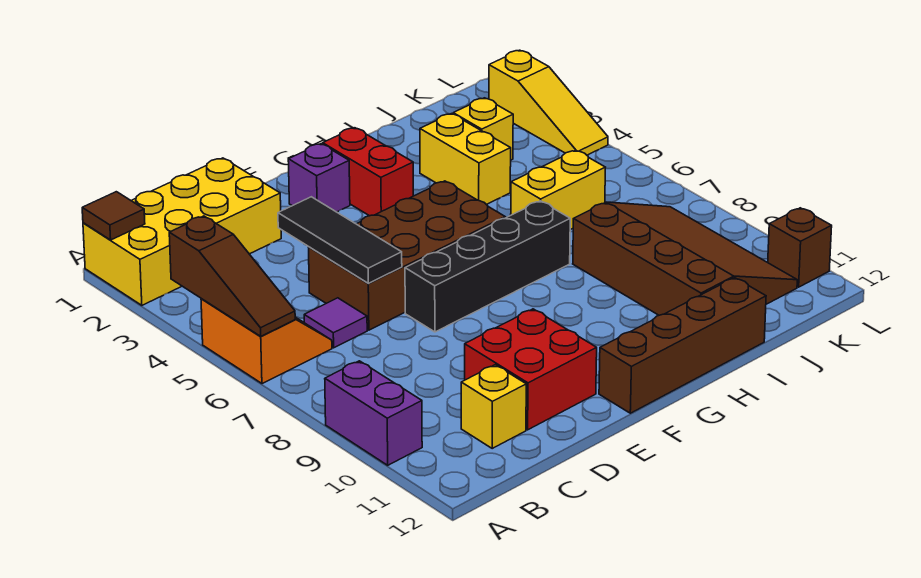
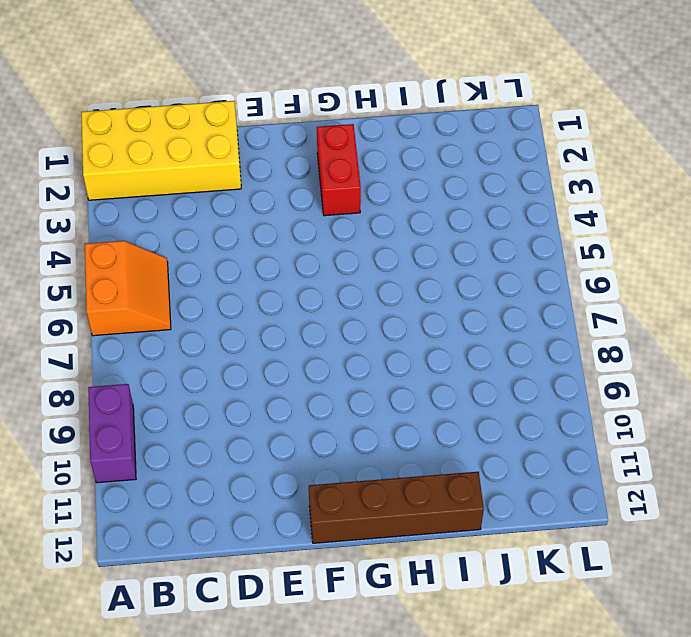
none -> purple tile C6 level 1
none -> yellow brick C11 level 1
none -> brown brick D5:G6 level 1

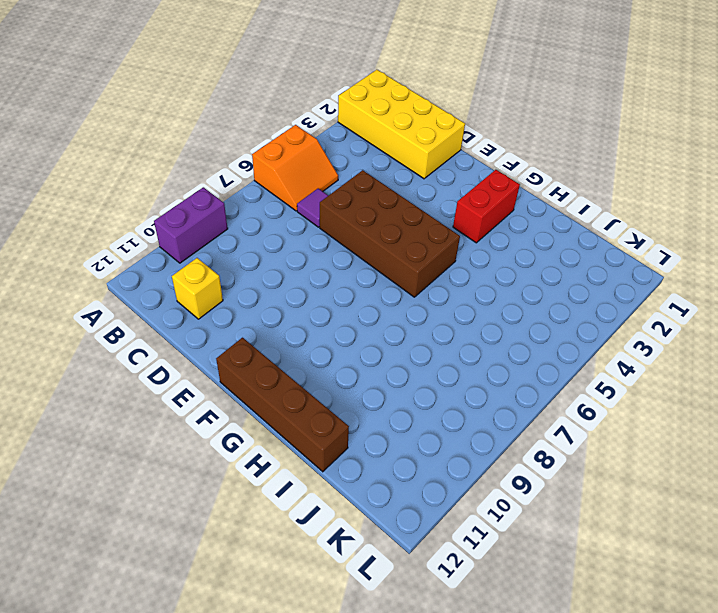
none -> red brick D10:E11 level 1
none -> black brick E7:H7 level 1
none -> purple brick F2 level 1

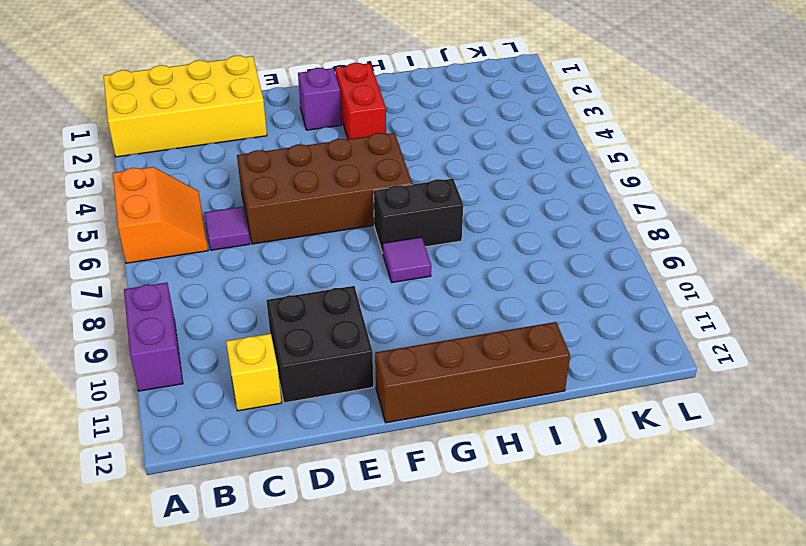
black brick D10:E11 level 1 -> red brick D10:E11 level 1
black brick G7:H7 level 1 -> black brick E7:H7 level 1
purple tile G8 level 1 -> none
none -> yellow brick I3:I4 level 1
none -> yellow brick I6:J6 level 1
none -> brown slope I8:K11 level 1 top I

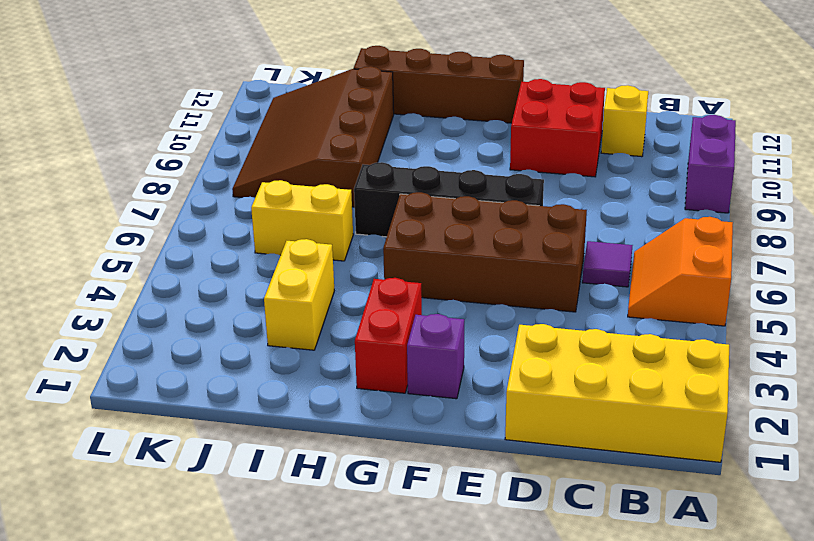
none -> yellow brick J3 level 1
none -> yellow slope L2:L4 level 1 top 2
none -> brown brick L11 level 1

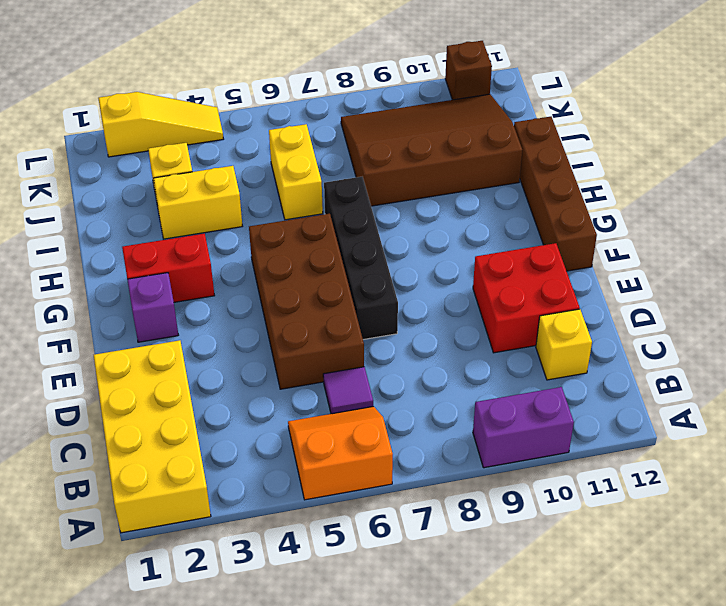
none -> brown tile A1 level 2
none -> brown slope A4:A6 level 2 top 4
none -> black tile D4:D6 level 2

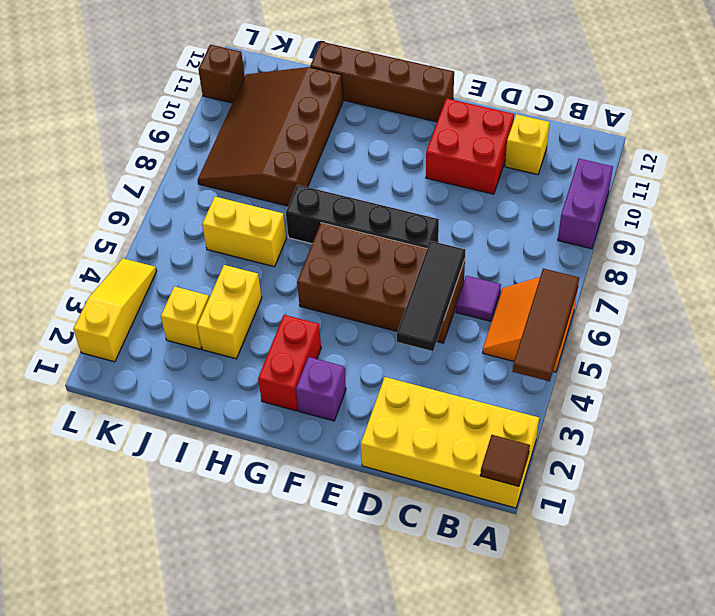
brown tile A4:A6 level 2 -> brown slope A4:A6 level 2 top 4

